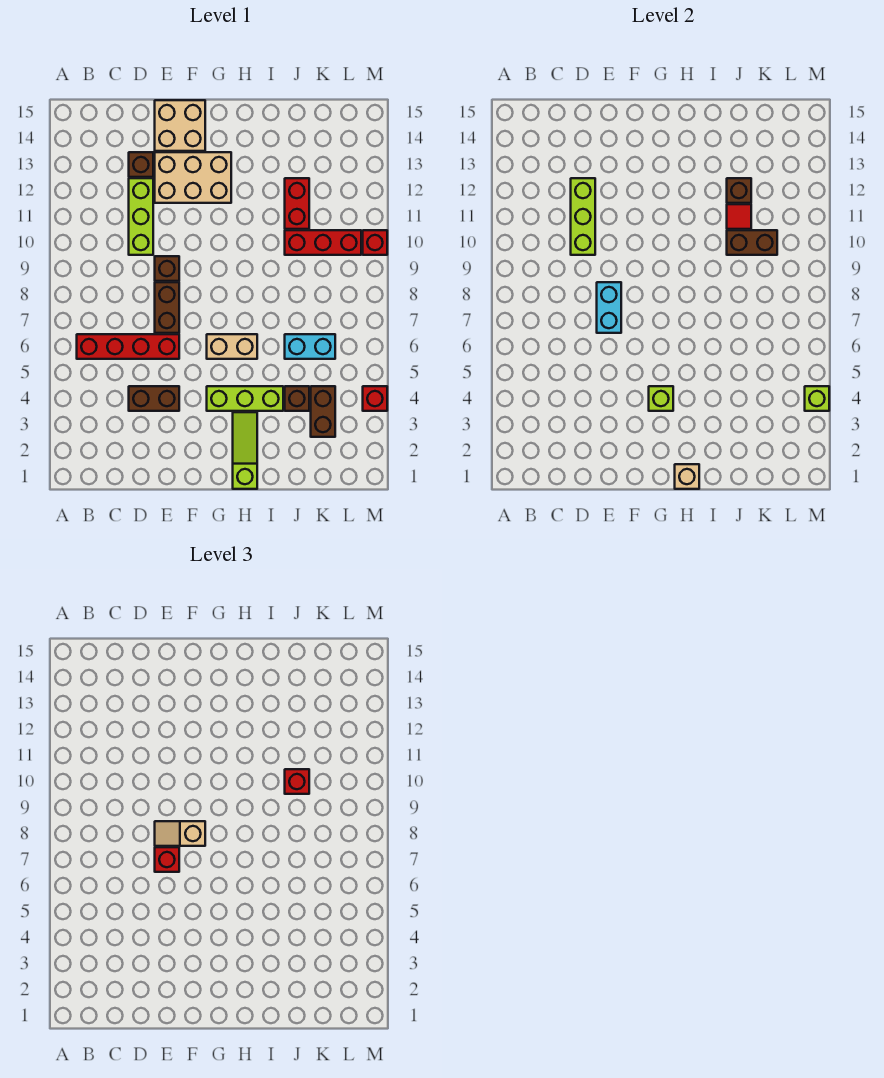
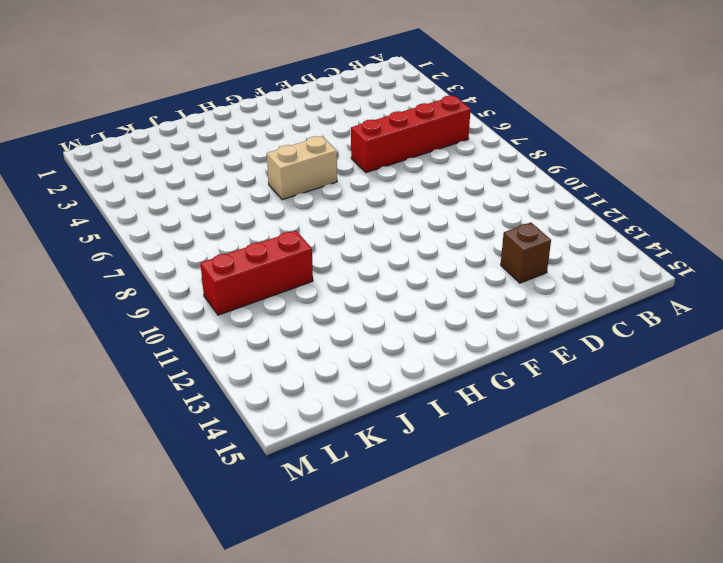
none -> brown brick D4:E4 level 1
none -> lime brick D10:D12 level 1
none -> brown brick E7:E8 level 1

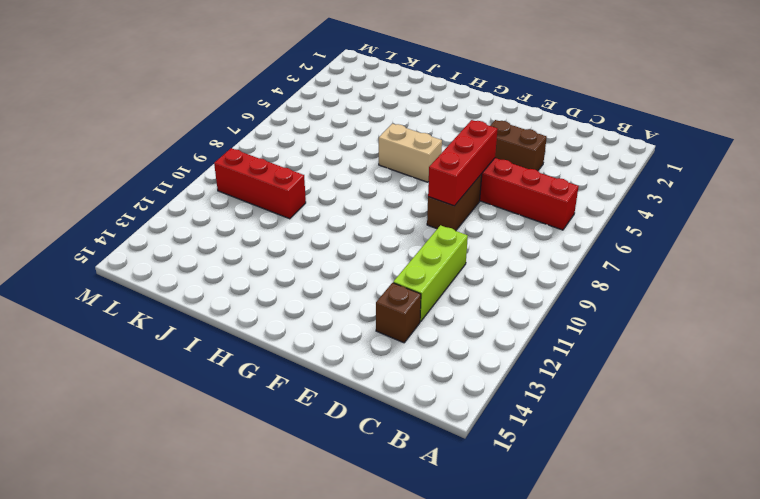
red brick E6:E8 level 2 -> cyan brick E7:E8 level 2
none -> brown brick E9 level 1
none -> tan brick E12:G13 level 1
none -> tan brick E14:F15 level 1

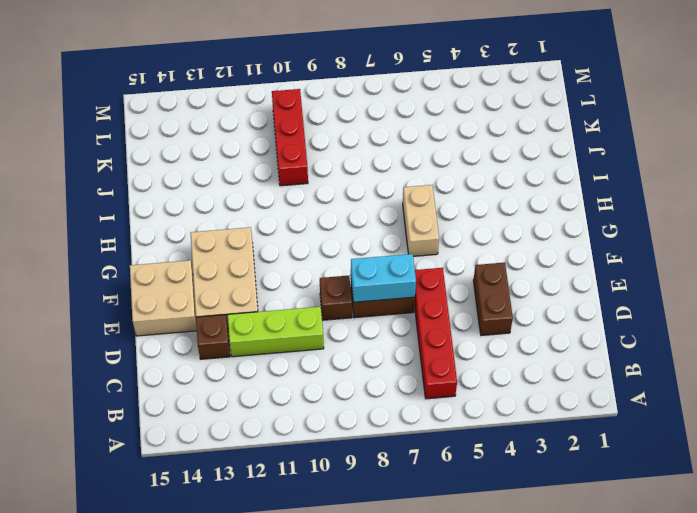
none -> lime brick G4:I4 level 1
none -> lime slope H1:H3 level 1 top 1
none -> brown brick J4 level 1

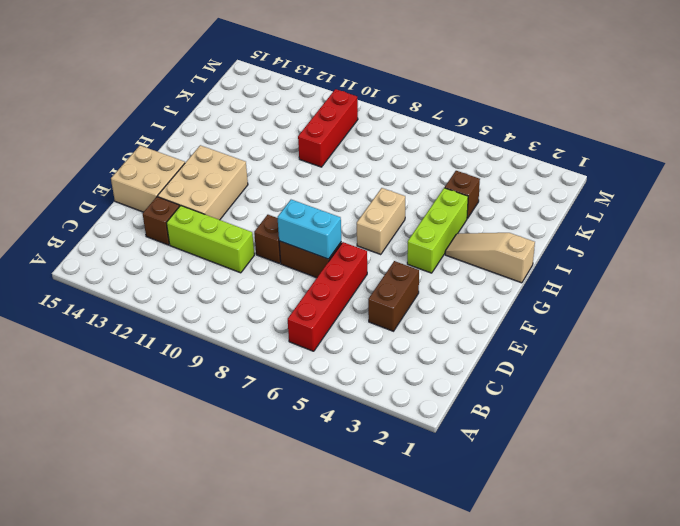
tan slope H1:H3 level 1 top 1 -> lime slope H1:H3 level 1 top 1
none -> cyan brick J6:K6 level 1
none -> red brick J11:J12 level 1
none -> brown brick K3:K4 level 1

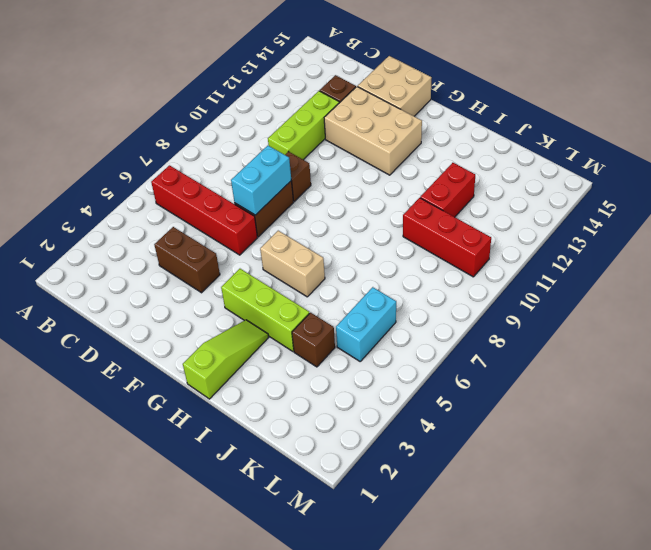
cyan brick K5:K6 level 1 -> cyan brick J6:K6 level 1
none -> brown brick K3:K4 level 1
none -> red brick M4 level 1
none -> red brick M10 level 1

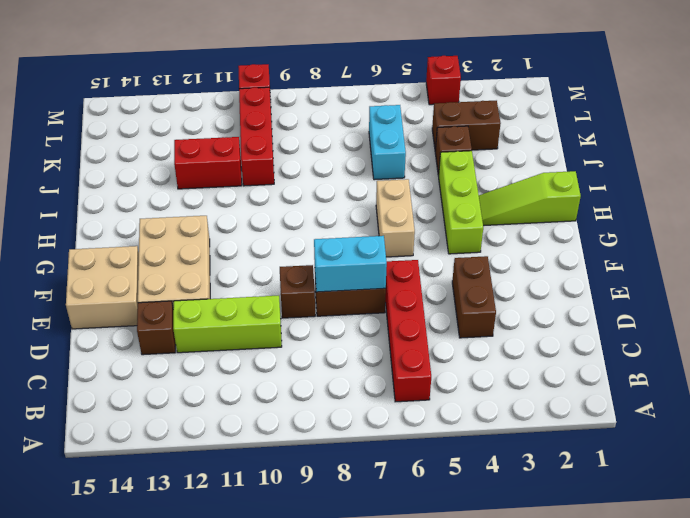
none -> lime brick D10:D12 level 2
none -> lime brick G4 level 2
none -> tan brick H1 level 2

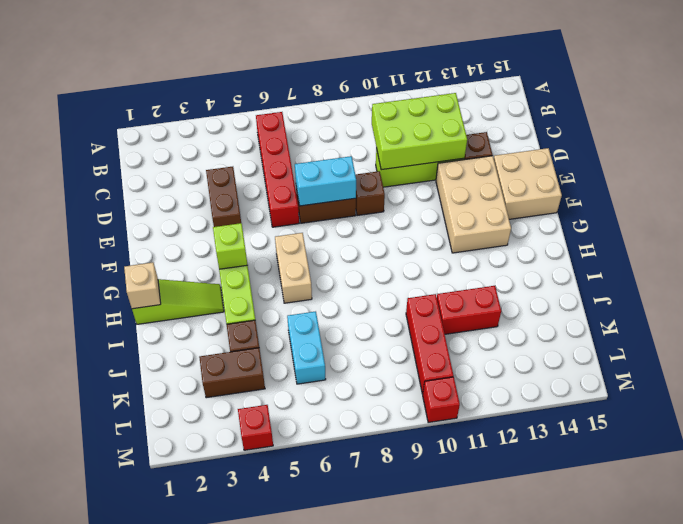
lime brick C10:D12 level 2 -> lime brick D10:D12 level 2
none -> brown brick J10:K10 level 2
none -> red tile J11 level 2
none -> brown brick J12 level 2

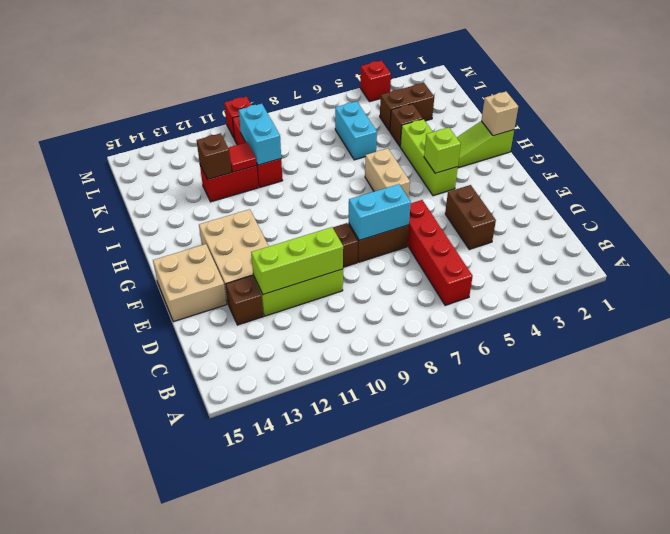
cyan brick J10:K10 level 2 -> brown brick J10:K10 level 2
none -> lime brick M4 level 2
none -> red brick E7 level 3
none -> tan slope E8:F8 level 3 top F

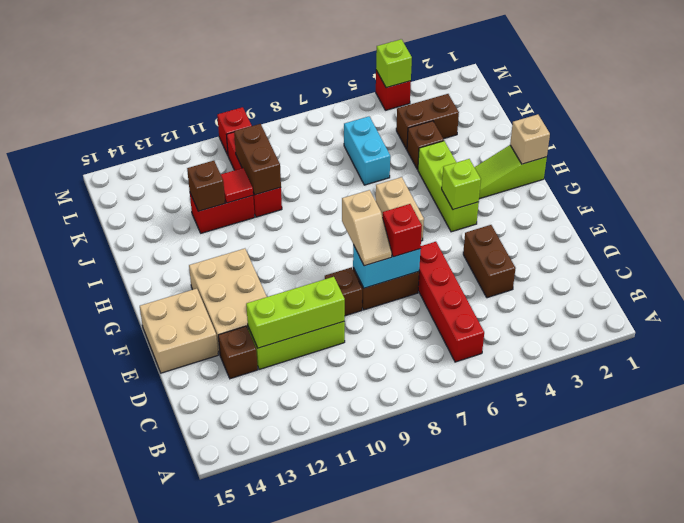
none -> red brick J10 level 3

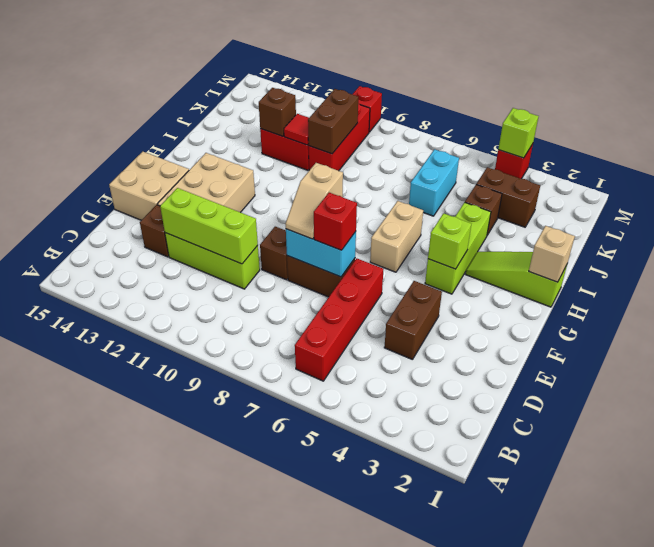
none -> red brick J10 level 3

